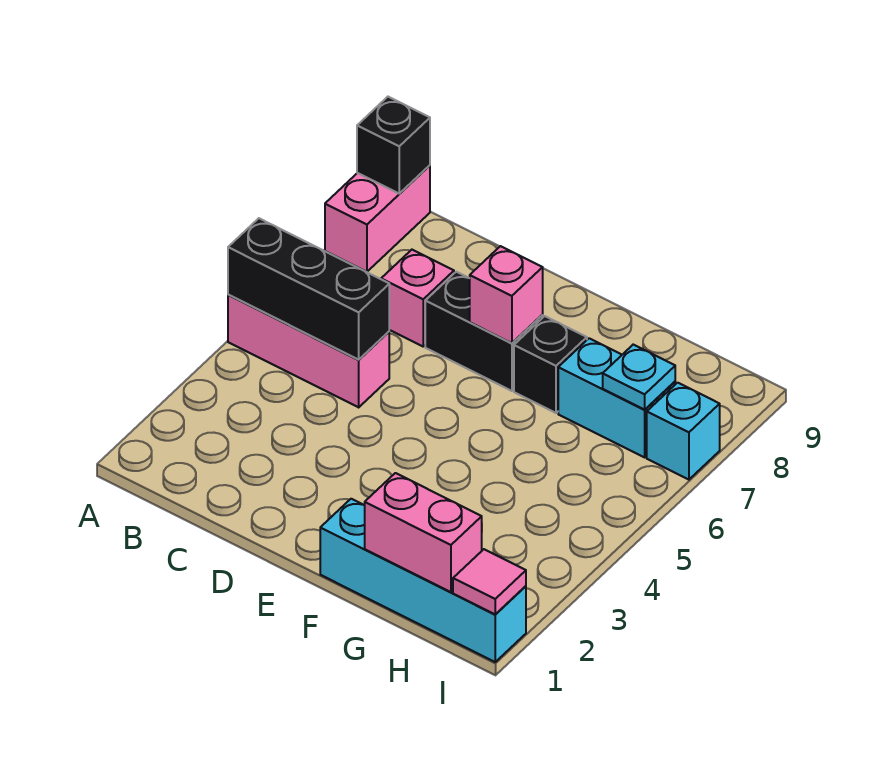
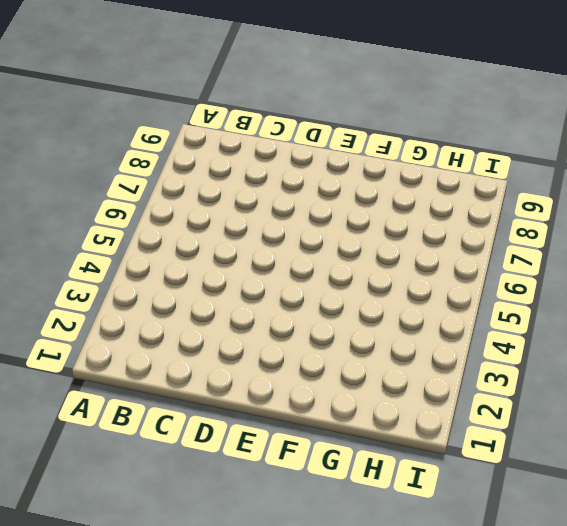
none -> pink brick A5:C5 level 1
none -> pink brick A8:A9 level 1
none -> pink brick C7 level 1

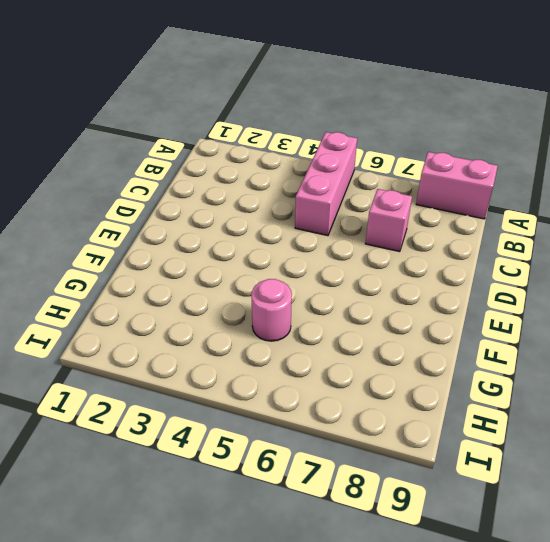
pink round brick G5 level 1 -> none
none -> black brick D7:E7 level 1
none -> cyan brick F1:I1 level 1
none -> black brick F7 level 1

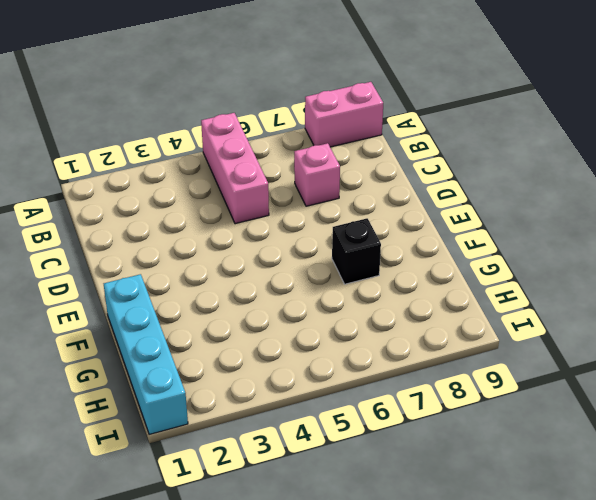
none -> black brick D7:E7 level 1
none -> cyan brick G7:H7 level 1
none -> cyan brick I7 level 1

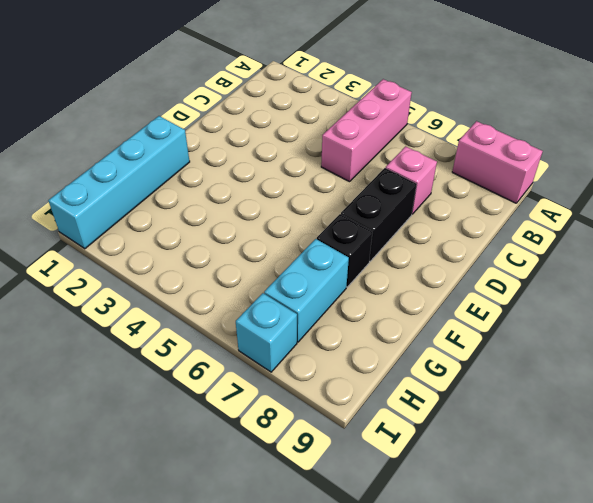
none -> black brick A5:C5 level 2
none -> black brick A9 level 2
none -> pink brick E7 level 2

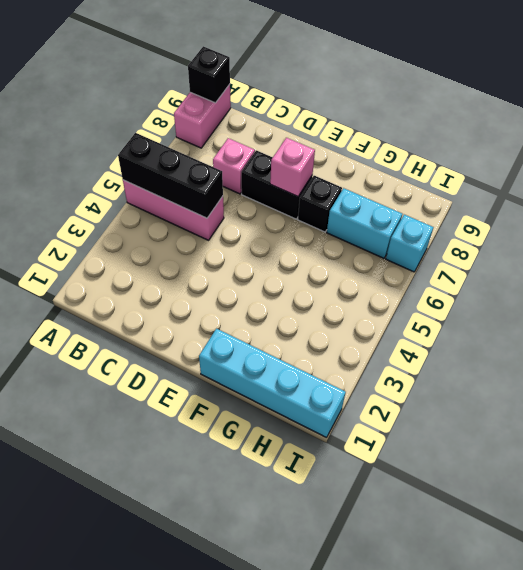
none -> pink brick G1:H1 level 2
none -> cyan plate H7 level 2
none -> pink tile I1 level 2

